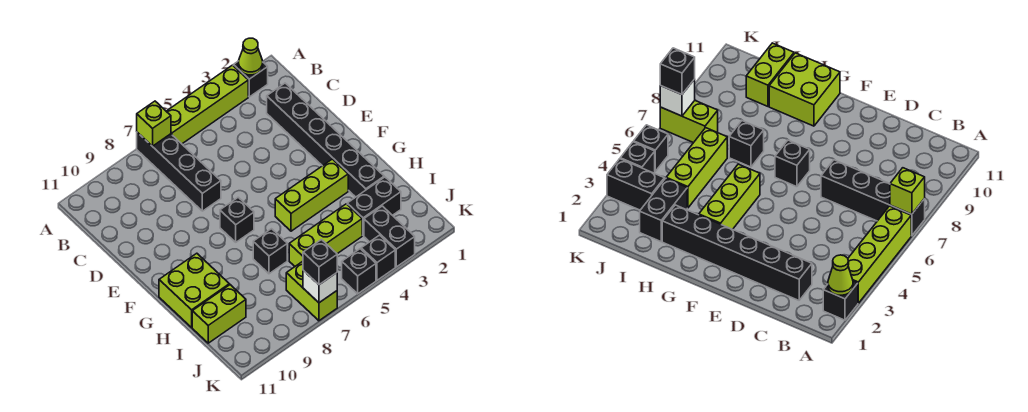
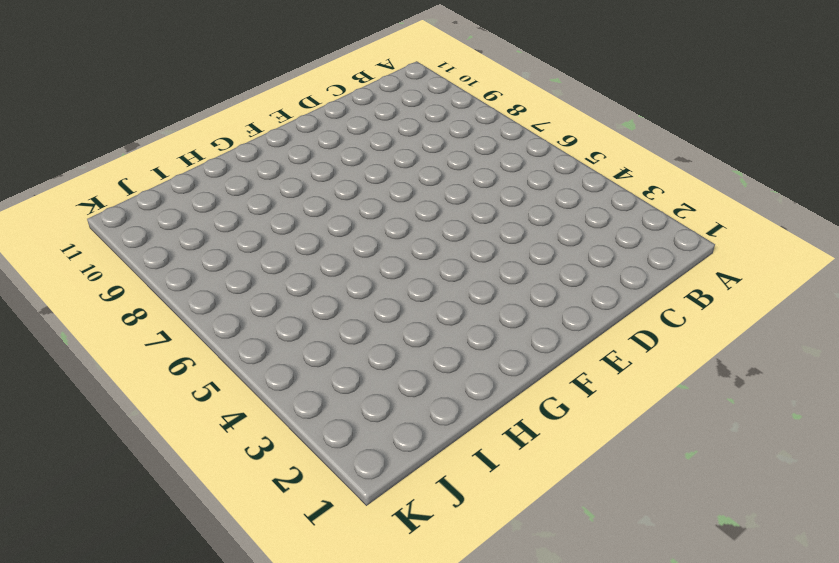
none -> black brick A2 level 1
none -> lime brick A3:A6 level 1
none -> black brick A7:D7 level 1

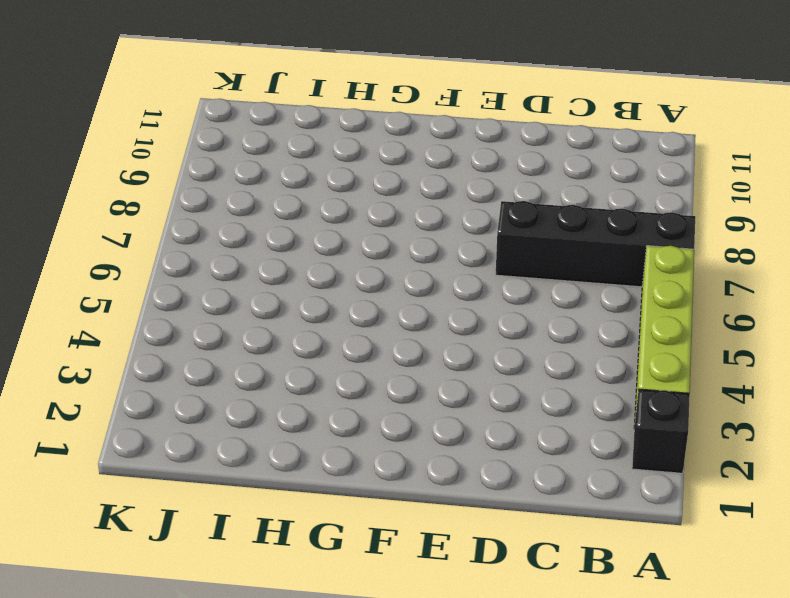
none -> black brick C2:H2 level 1
none -> black brick F7 level 1
none -> lime brick G3:G5 level 1

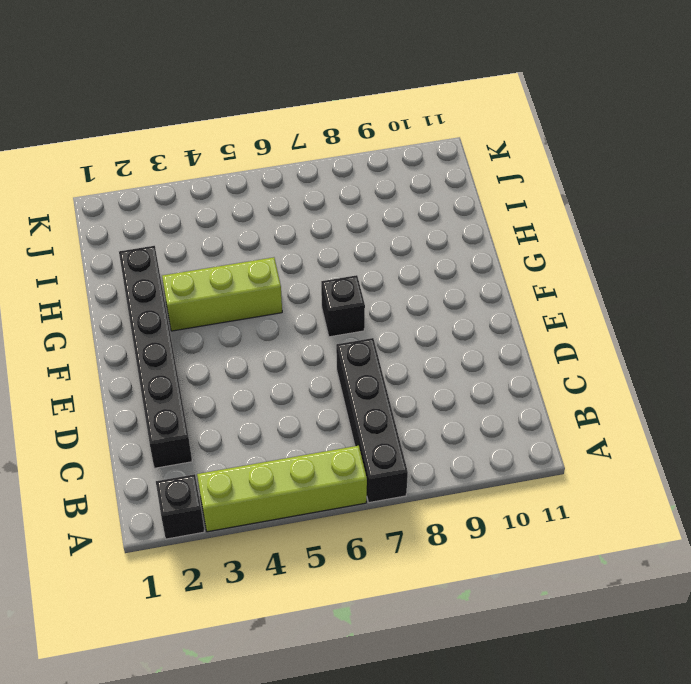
none -> lime brick G10:H11 level 1
none -> black brick H7 level 1
none -> black brick I2:I3 level 1

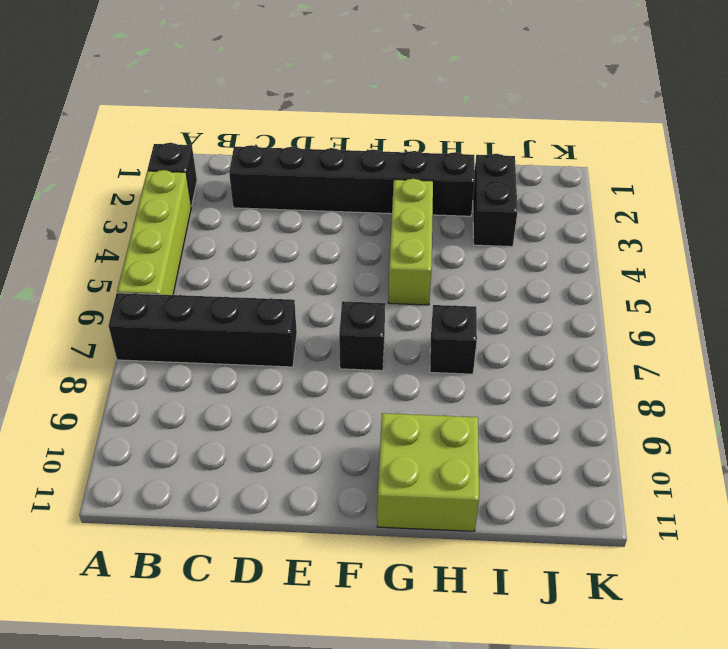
none -> lime brick I4:I6 level 1
none -> lime brick I10:I11 level 1
none -> black brick J3:K3 level 1

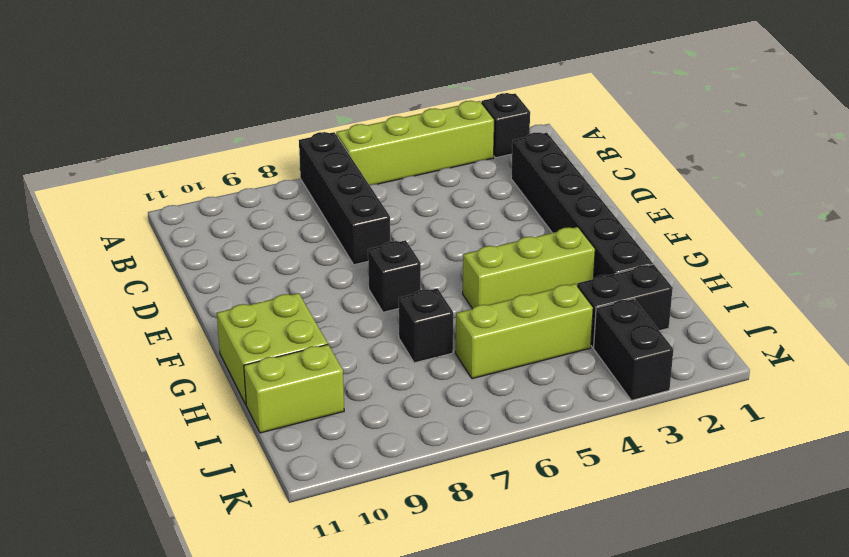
none -> lime brick J7:K7 level 1
none -> black brick K4 level 1
none -> black brick K5 level 1

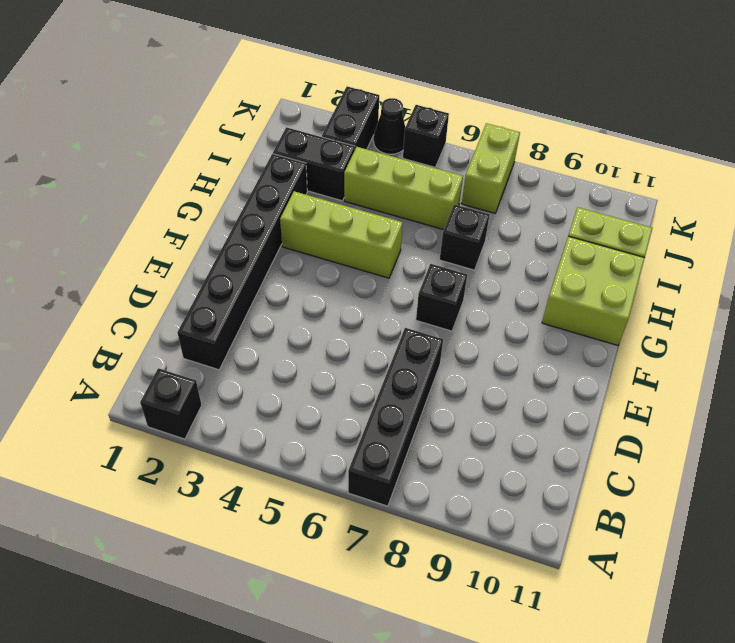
black cone K4 level 1 -> black brick K4 level 1
none -> lime brick A3:A6 level 1
none -> lime cone A2 level 2
none -> lime brick A7 level 2

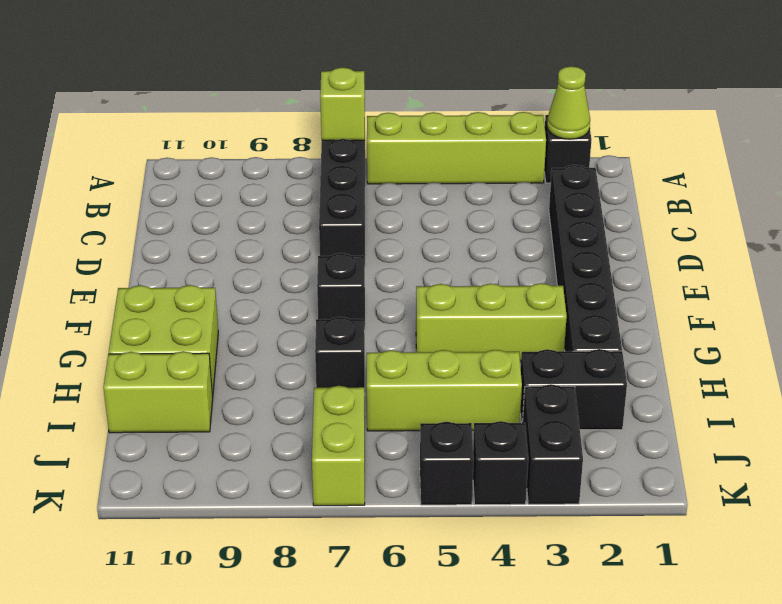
none -> white brick K7 level 2
none -> black brick K7 level 3

